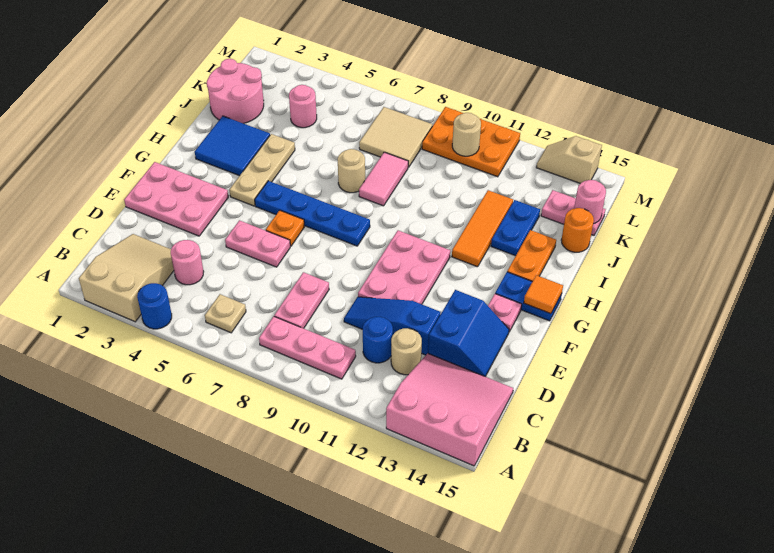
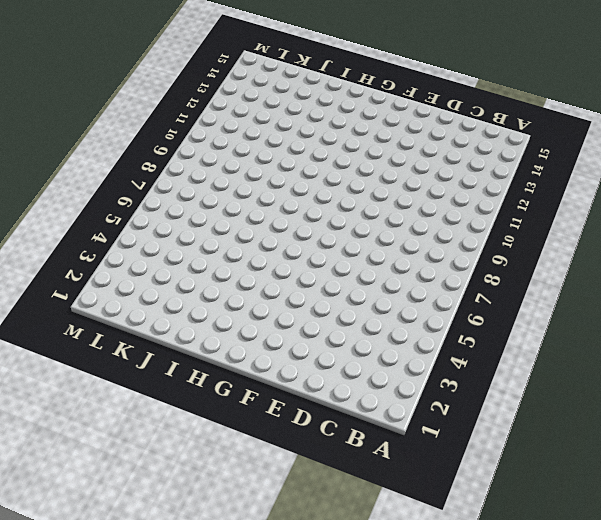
none -> tan slope A2:C3 level 1 top A
none -> blue round brick A4 level 1
none -> pink slope A13:C15 level 1 top A
none -> tan plate B6 level 1

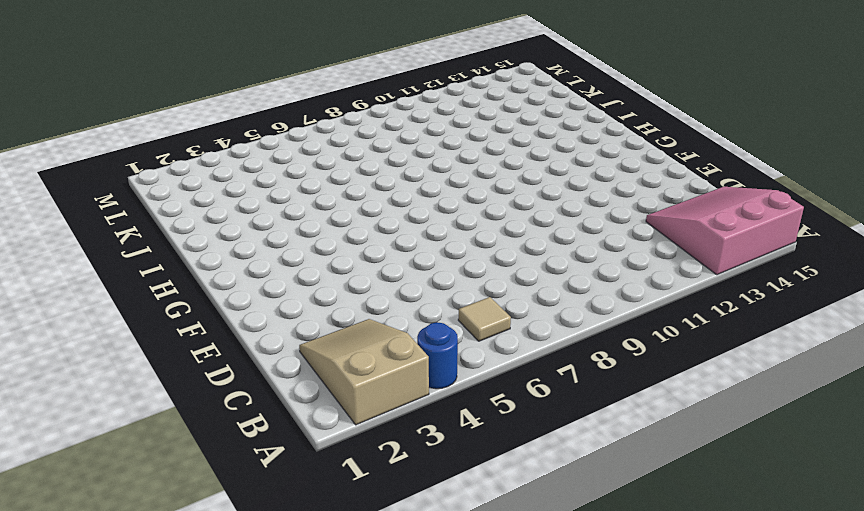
tan tile B6 level 1 -> tan plate B6 level 1
none -> pink plate B8:B10 level 1
none -> pink round brick C4 level 1
none -> pink plate C8:D8 level 1
none -> blue round brick C11 level 1

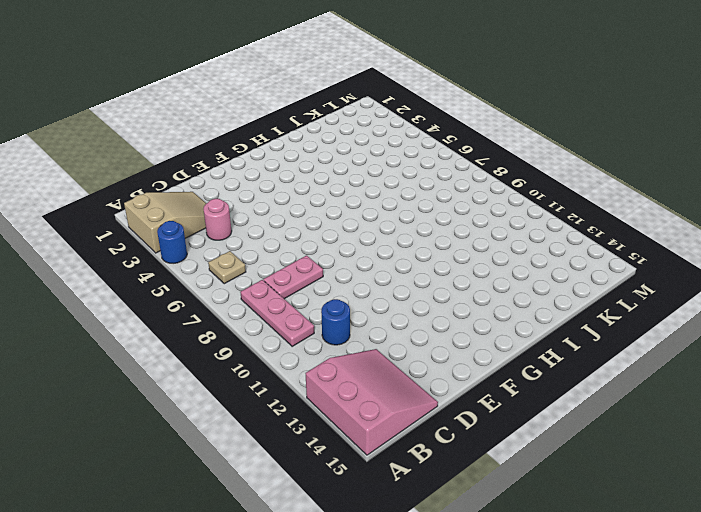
none -> tan round brick C12 level 1
none -> blue slope D10:D12 level 1 top 12
none -> blue slope D13:E14 level 1 top 13
none -> pink plate E1:F3 level 1

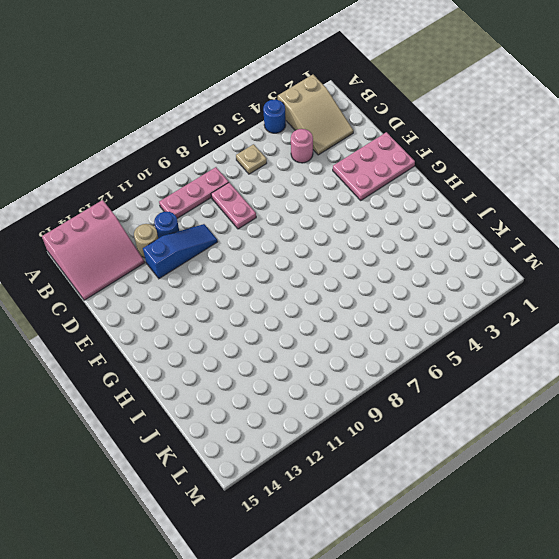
none -> blue slope D13:E14 level 1 top 13
none -> pink plate E5:E6 level 1
none -> pink plate E10:G11 level 1
none -> orange plate F6 level 1

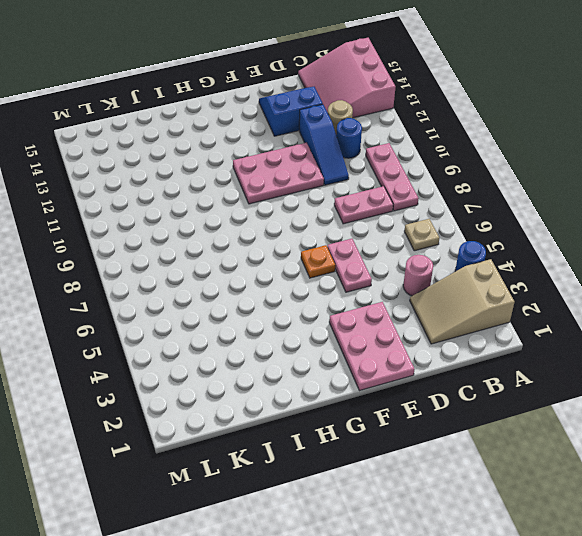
none -> pink plate F14 level 1
none -> tan plate G4:I4 level 1
none -> blue plate G5:G8 level 1
none -> blue plate G14:G15 level 1

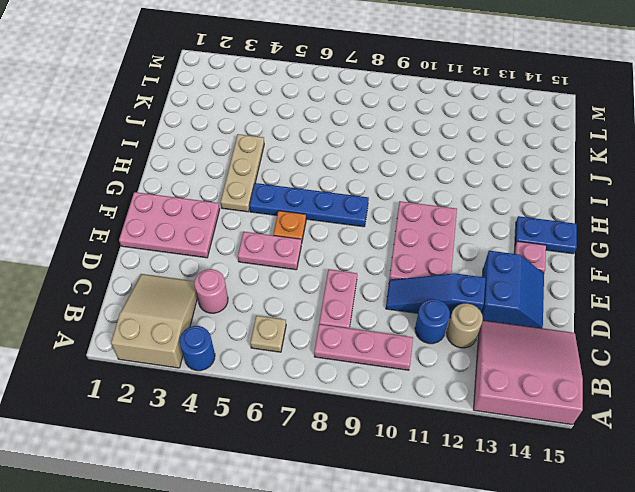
none -> blue tile H2:I3 level 1
none -> orange tile H12:J12 level 1
none -> orange plate H14:I14 level 1
none -> tan round brick I7 level 1

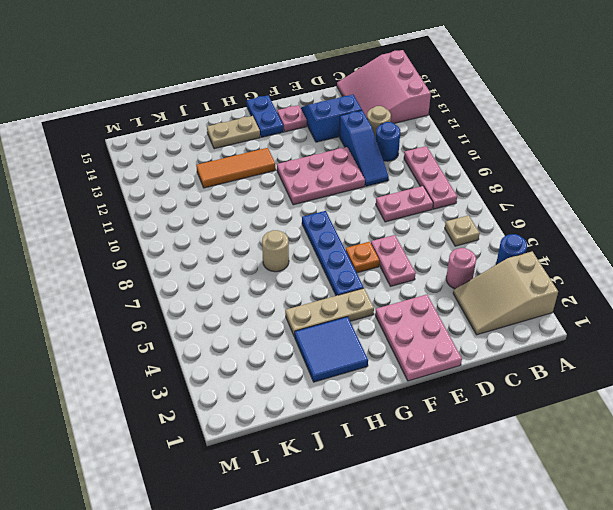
tan plate H14:I14 level 1 -> orange plate H14:I14 level 1
none -> pink tile I8:J8 level 1
none -> blue plate I13:J13 level 1
none -> pink round brick J1:K2 level 1
none -> orange round brick J15 level 1

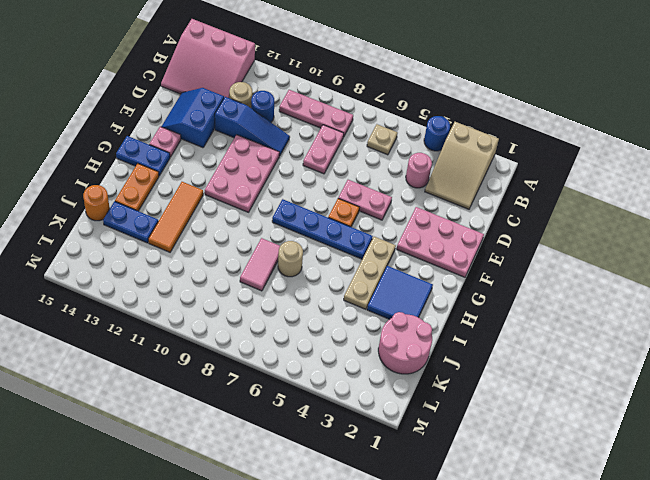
blue plate J13:J14 level 1 -> blue plate I13:J13 level 1
none -> pink round brick K4 level 1
none -> tan tile K7:L8 level 1
none -> pink plate K14:K15 level 1
none -> orange plate L9:M11 level 1

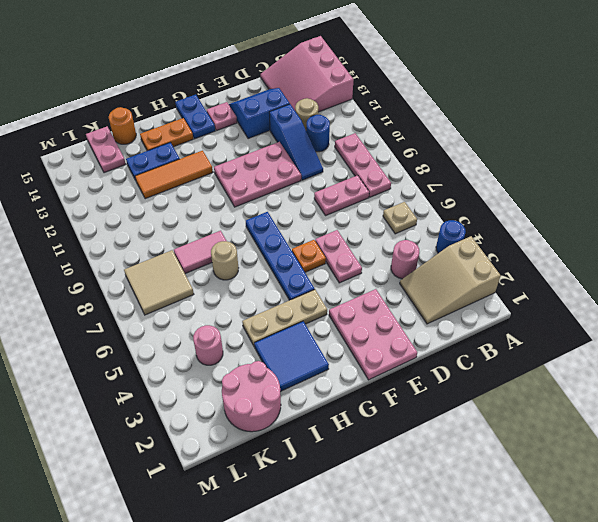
none -> orange plate L9:M11 level 1
none -> tan slope M13:M14 level 1 top 14
none -> orange tile G15 level 2
none -> pink round brick K15 level 2

